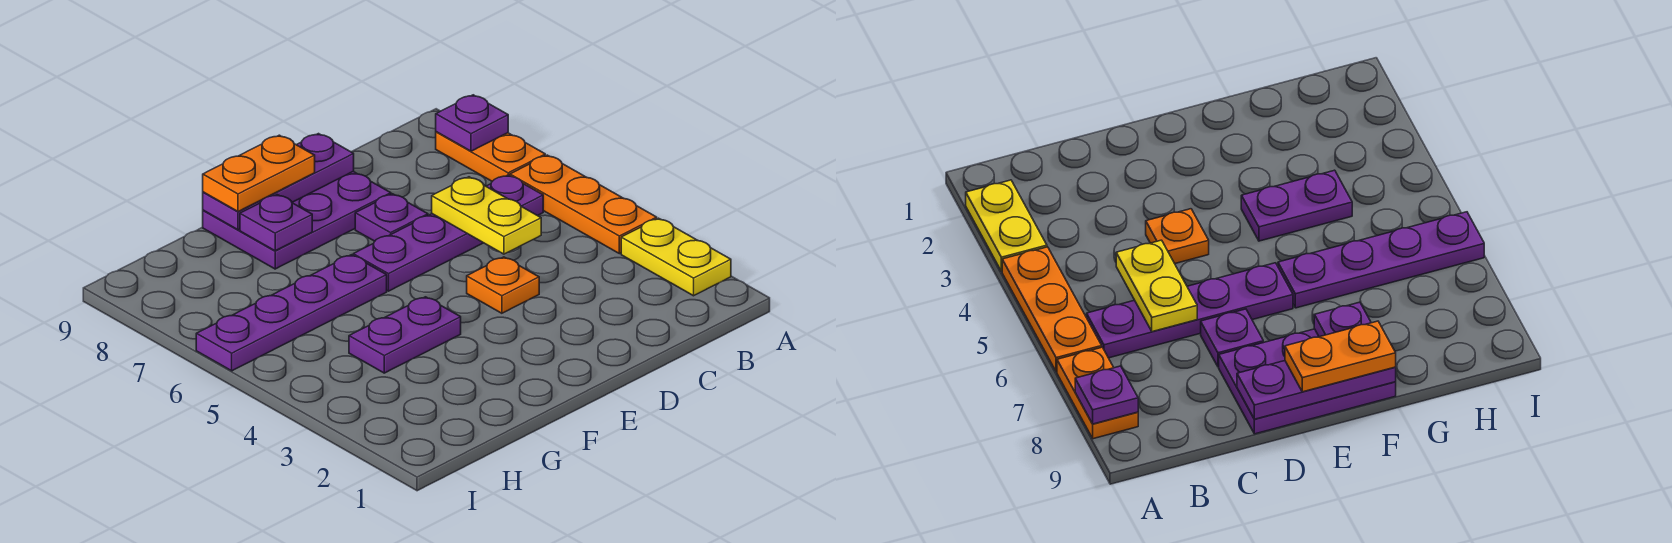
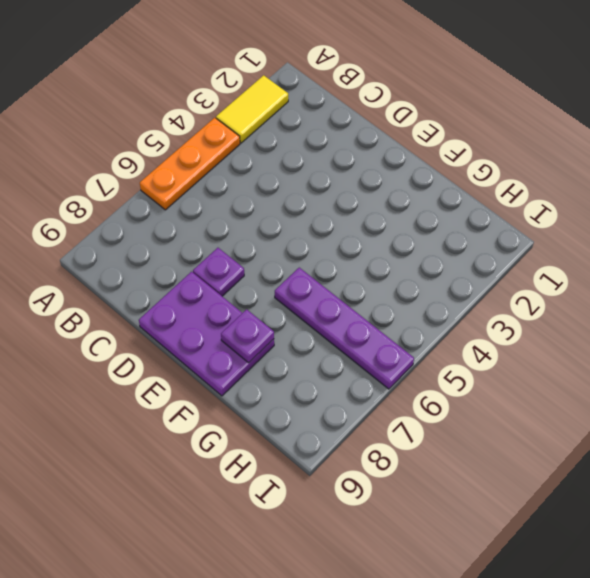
yellow tile A2:A3 level 1 -> yellow plate A2:A3 level 1
none -> orange plate A7:A8 level 1
none -> purple plate B6:E6 level 1
none -> orange plate D4 level 1

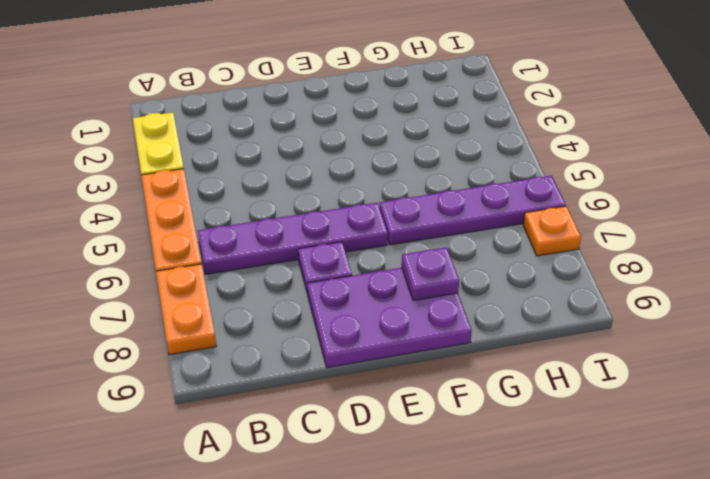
orange plate I7 level 1 -> orange plate D4 level 1
none -> purple plate F4:G4 level 1
none -> purple plate A8 level 2
none -> yellow plate C5:C6 level 2

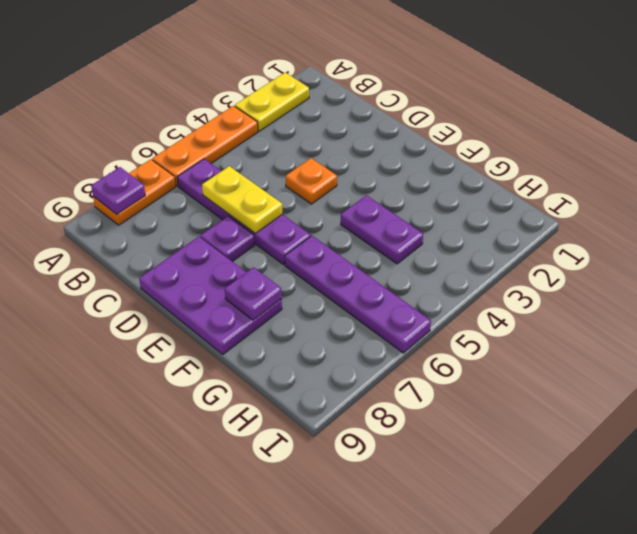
yellow plate C6:D6 level 2 -> yellow plate C5:C6 level 2
none -> purple plate D9:F9 level 2
none -> orange plate E9:F9 level 3

